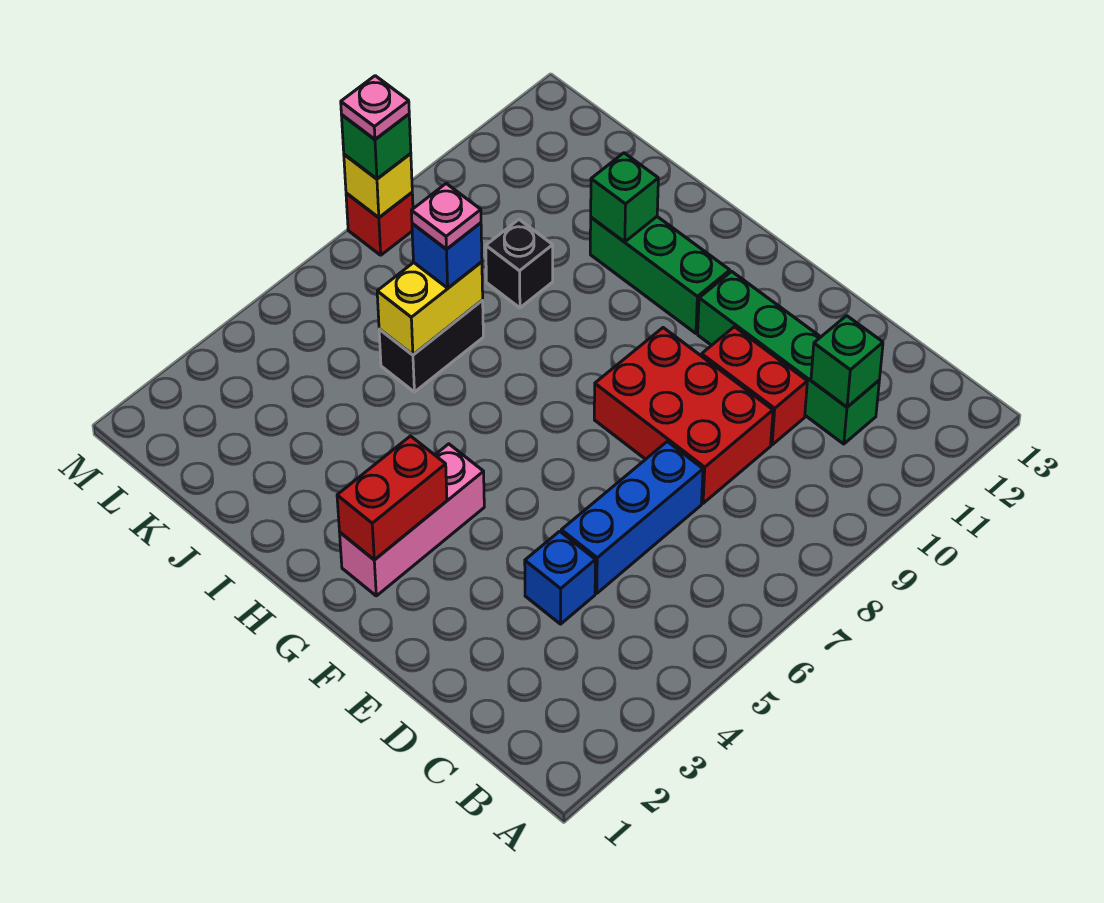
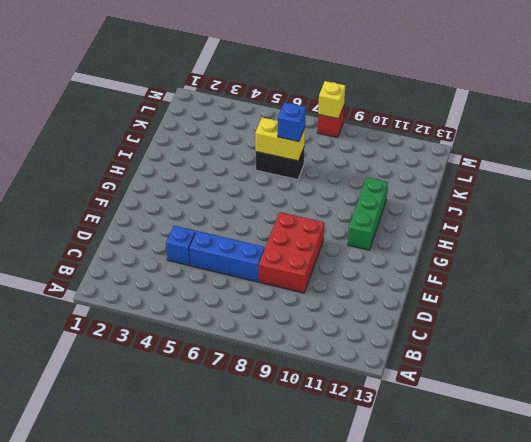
none -> green brick C11:F11 level 1
none -> red brick D10:E10 level 1
none -> pink brick G2:G4 level 1

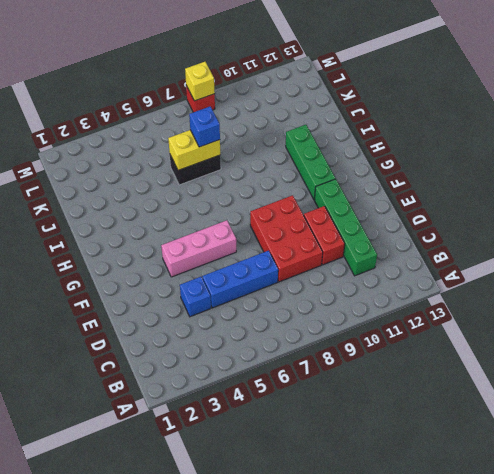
pink brick F4:F6 level 1 -> pink brick G2:G4 level 1
none -> black brick J9 level 1
none -> green brick C11 level 2
none -> red brick G2:G3 level 2

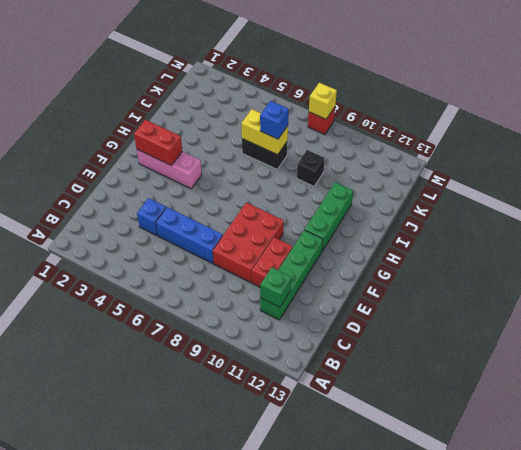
none -> green brick I11 level 2
none -> green brick M8 level 3
none -> pink plate J7 level 4

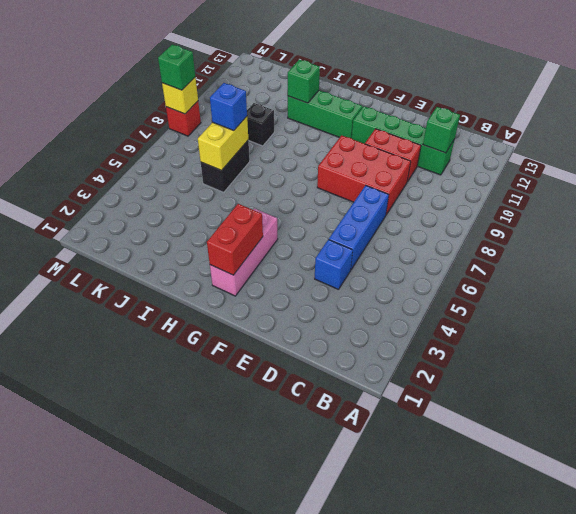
none -> pink plate J7 level 4
none -> pink plate M8 level 4

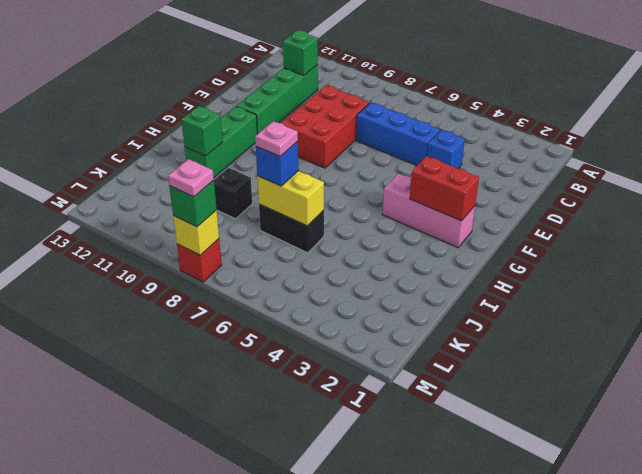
none -> red brick D10:E10 level 1

